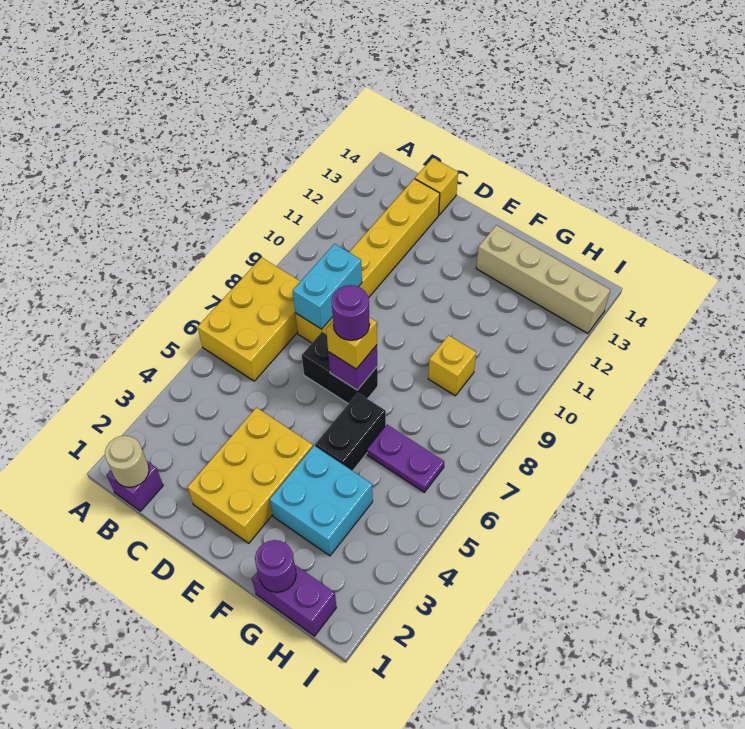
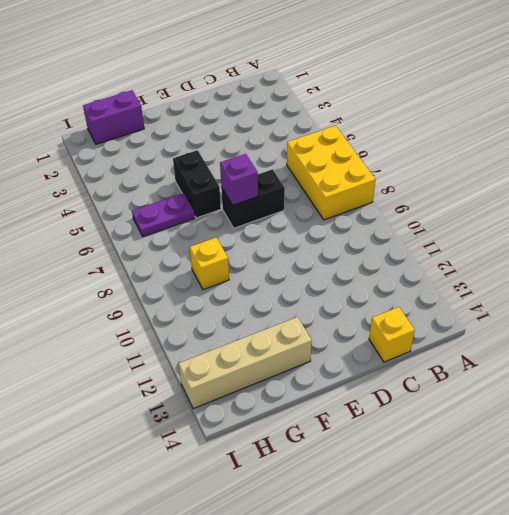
none -> purple brick B1 level 1
none -> yellow brick C8:C13 level 1
none -> yellow brick D2:E4 level 1

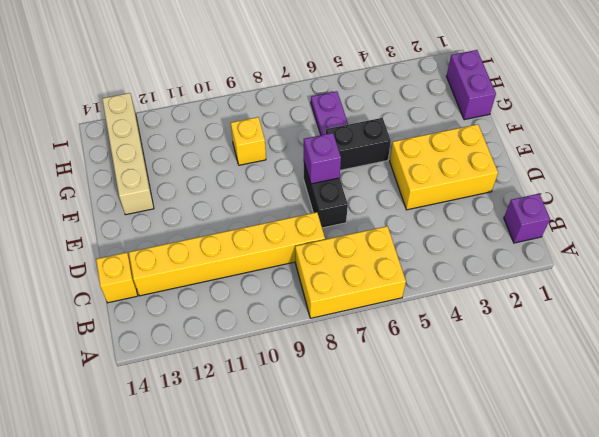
none -> cyan brick F3:G4 level 1
none -> tan round brick B1 level 2
none -> cyan brick C8:C9 level 2

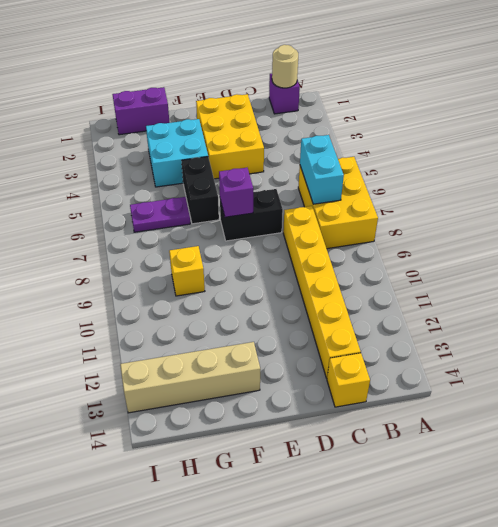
cyan brick B6:B7 level 2 -> cyan brick C8:C9 level 2
none -> purple round brick G1 level 2
none -> yellow brick E7 level 3
none -> purple round brick E7 level 4

